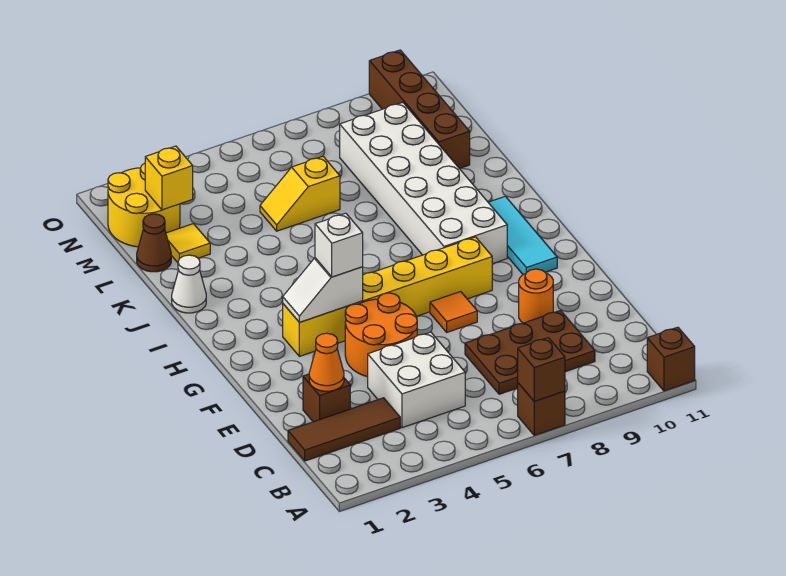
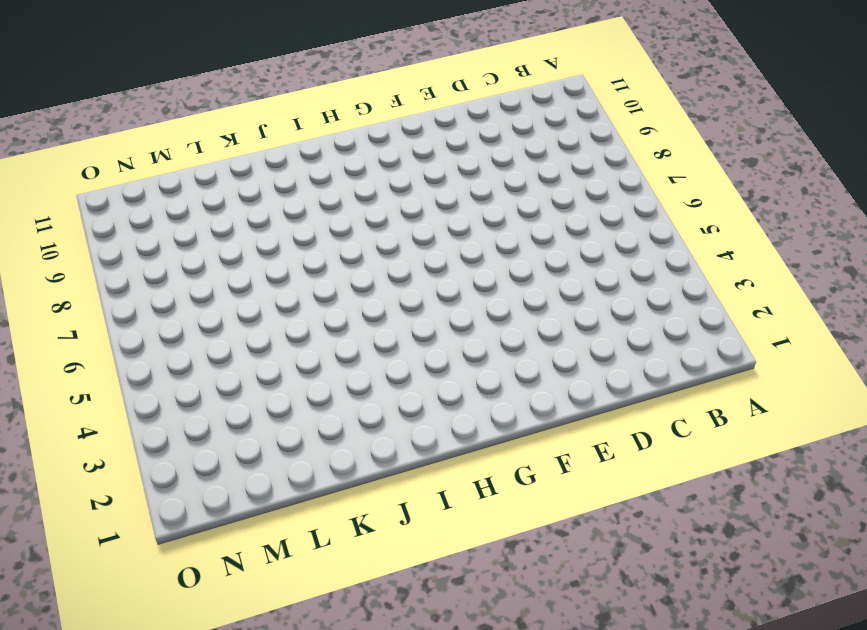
none -> brown brick A7 level 1
none -> brown brick A11 level 1
none -> brown tile C1:C3 level 1

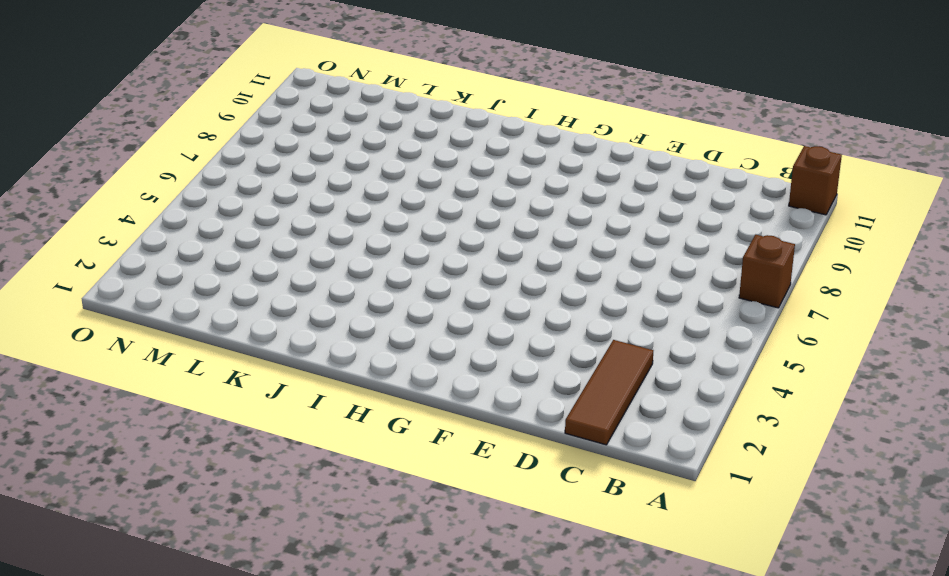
none -> white brick C4:D5 level 1
none -> brown plate C7:D9 level 1
none -> brown brick D2 level 1

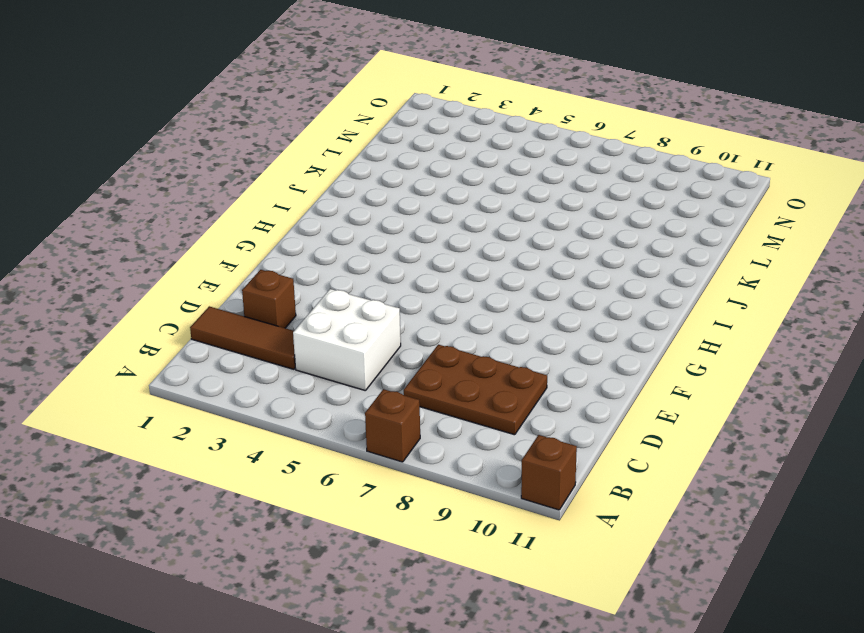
none -> orange round brick E4:F5 level 1
none -> orange round brick E9 level 1
none -> orange tile F7 level 1

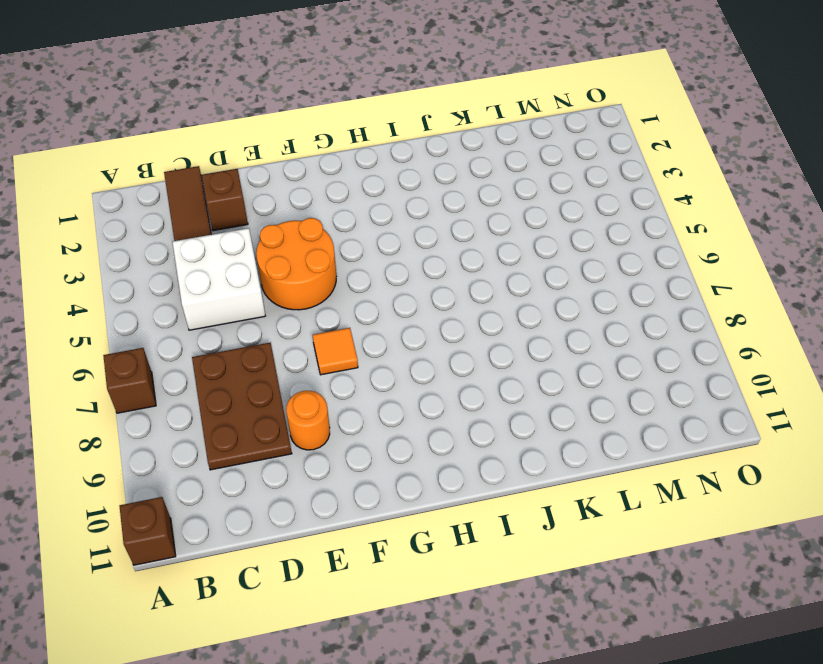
none -> yellow brick G3:G8 level 1
none -> cyan tile G10:I10 level 1
none -> white brick H8:M9 level 1

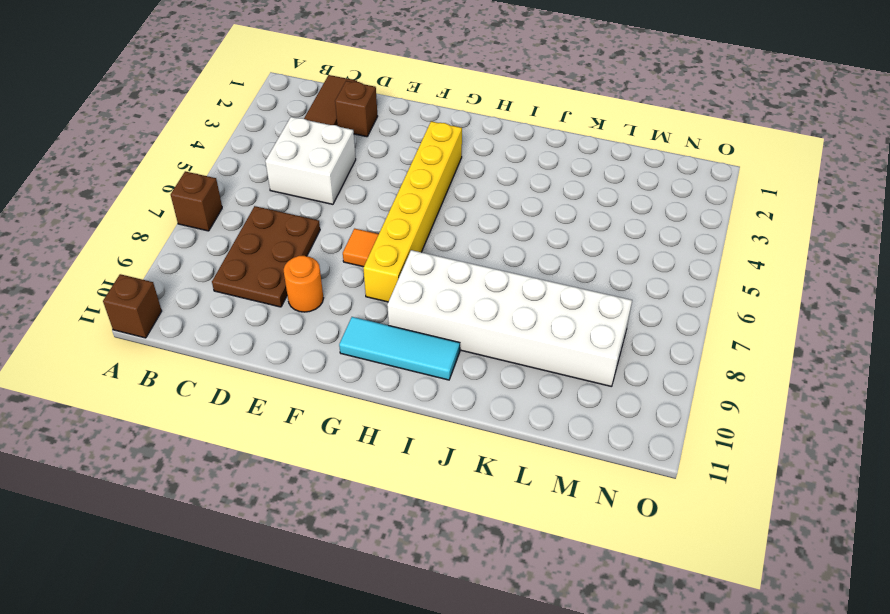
none -> orange round brick E4:F5 level 1
none -> white cone J1 level 1
none -> brown cone L1 level 1

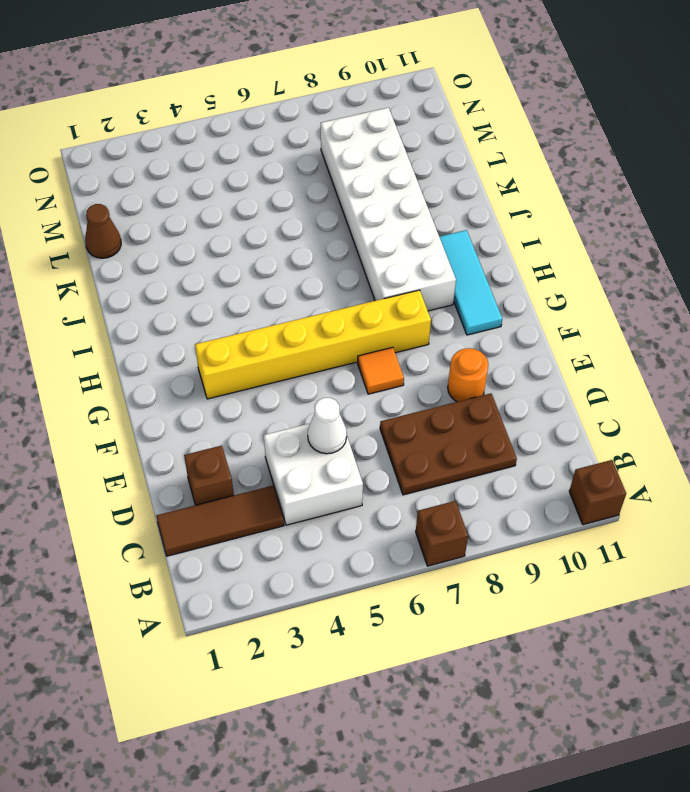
white cone D5 level 2 -> white cone J1 level 1
none -> orange round brick E4:F5 level 1
none -> yellow tile L2 level 1
none -> yellow slope L5:L6 level 1 top 6

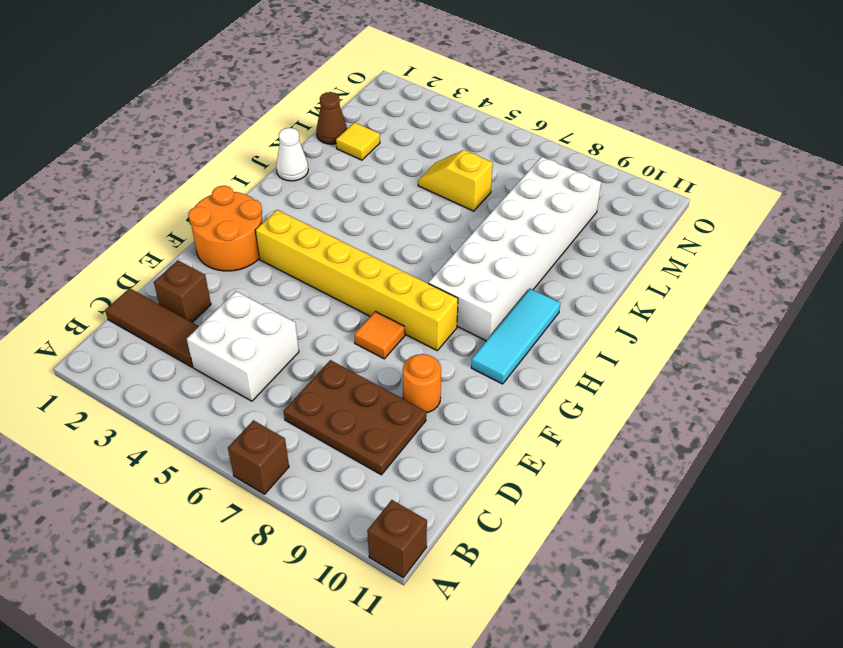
orange round brick F1:G2 level 1 -> orange round brick E4:F5 level 1
none -> brown brick L10:O10 level 1
none -> yellow round brick M1:N2 level 1
none -> brown brick A7 level 2

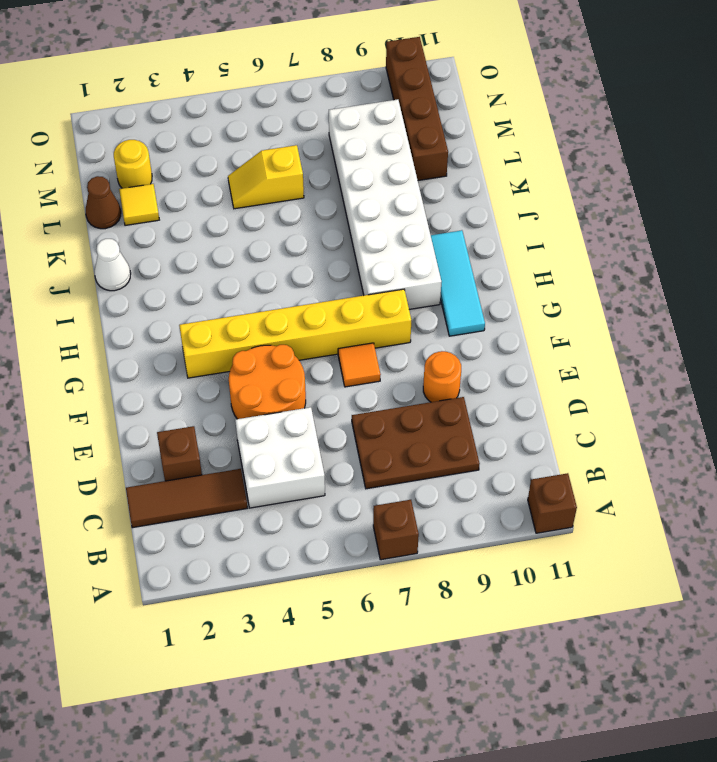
yellow round brick M2 level 1 -> yellow round brick M1:N2 level 1
none -> brown brick A7 level 2
none -> orange cone D2 level 2
none -> white slope G3:G4 level 2 top 4

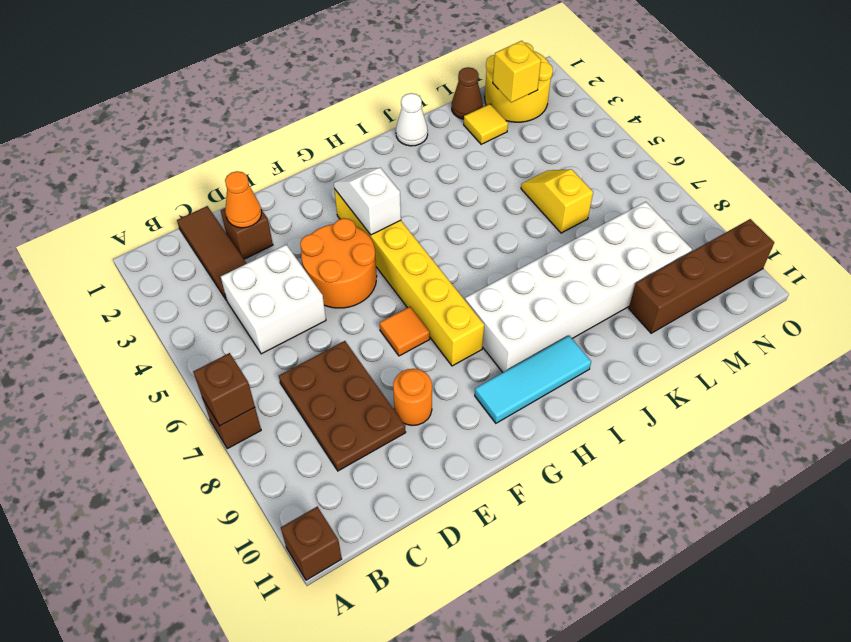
none -> white brick G4 level 3

